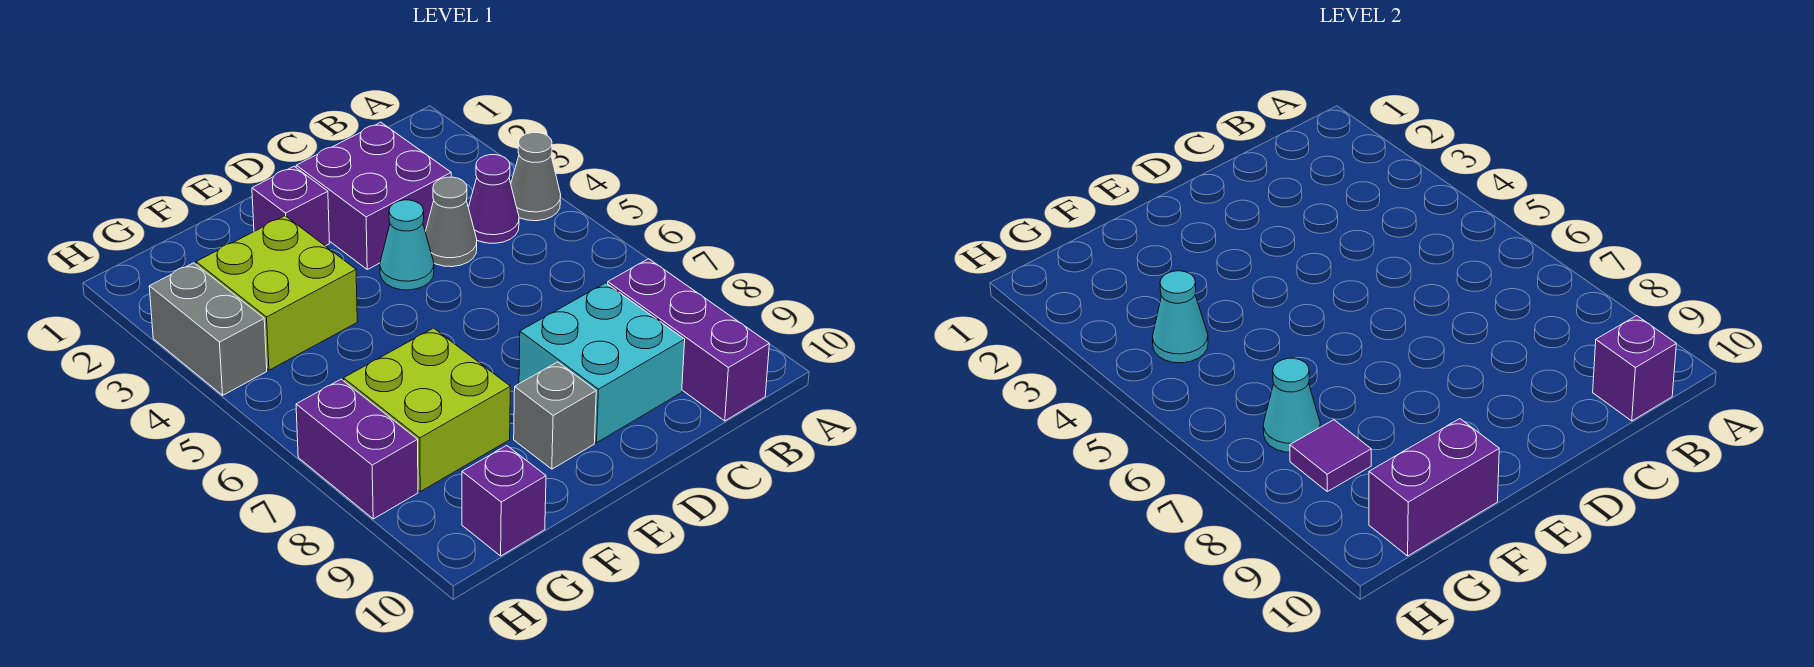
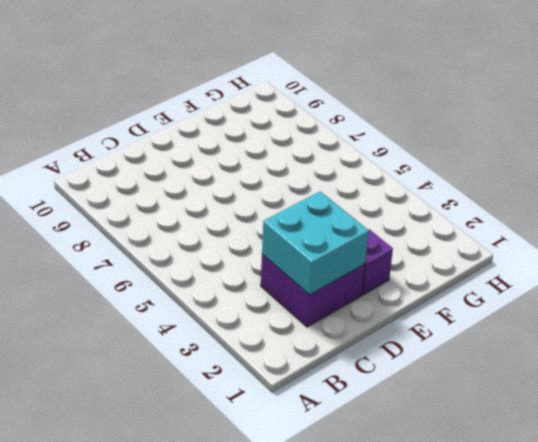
cyan brick C2:D3 level 2 -> cyan brick C8:D9 level 1
none -> grey cone A4 level 1
none -> purple cone B4 level 1
none -> purple brick B8:B10 level 1

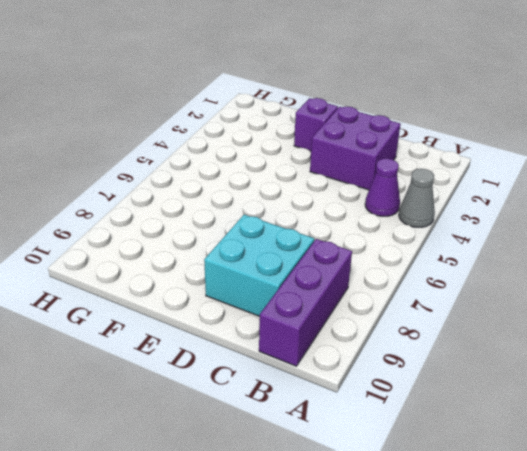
none -> grey cone C4 level 1
none -> cyan cone D4 level 1
none -> grey brick E9 level 1

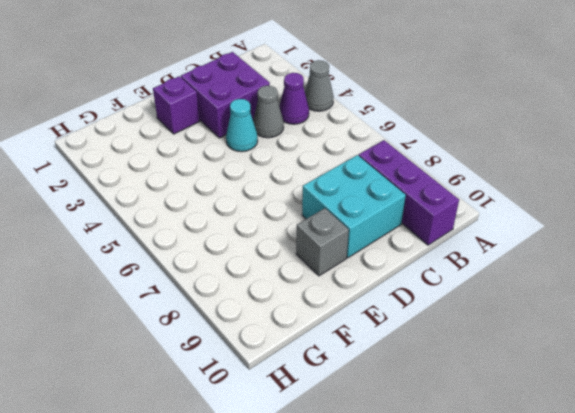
none -> lime brick F3:G4 level 1
none -> lime brick F7:G8 level 1
none -> purple brick G10 level 1

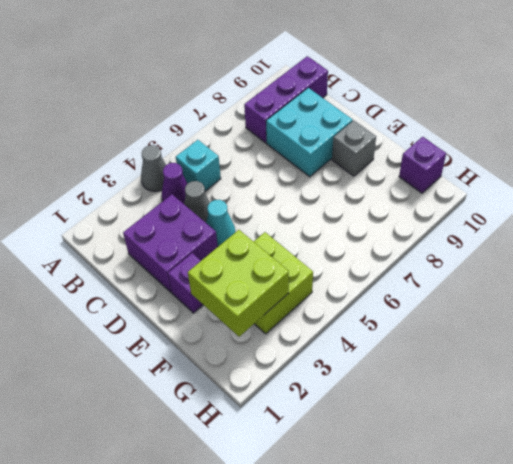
cyan brick B5 level 1 -> none
lime brick F2:G3 level 2 -> lime brick F7:G8 level 1
none -> grey brick H3:H4 level 1
none -> purple brick H7:H8 level 1
none -> purple brick B10 level 2

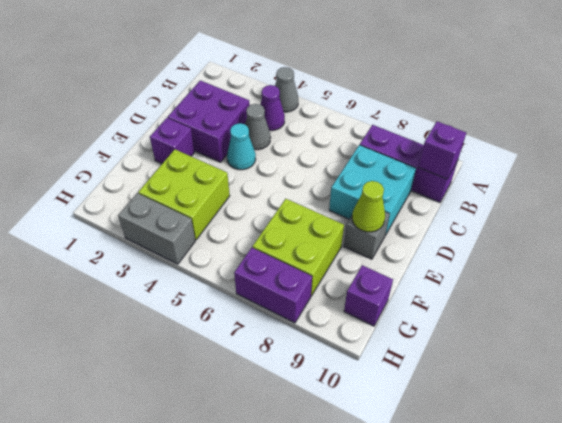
lime cone E9 level 2 -> none
none -> purple brick F10:G10 level 2
none -> cyan cone G4 level 2
none -> cyan cone G7 level 2

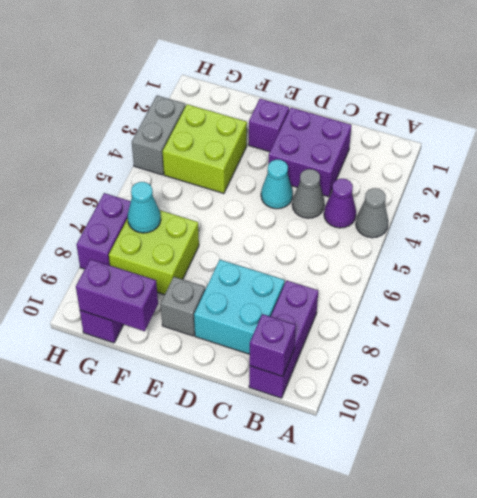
none -> cyan cone G4 level 2
none -> purple tile G8 level 2

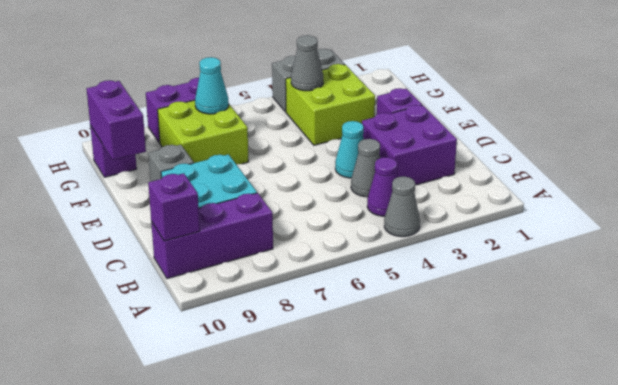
grey cone G4 level 2 -> cyan cone G4 level 2
none -> purple tile G8 level 2

